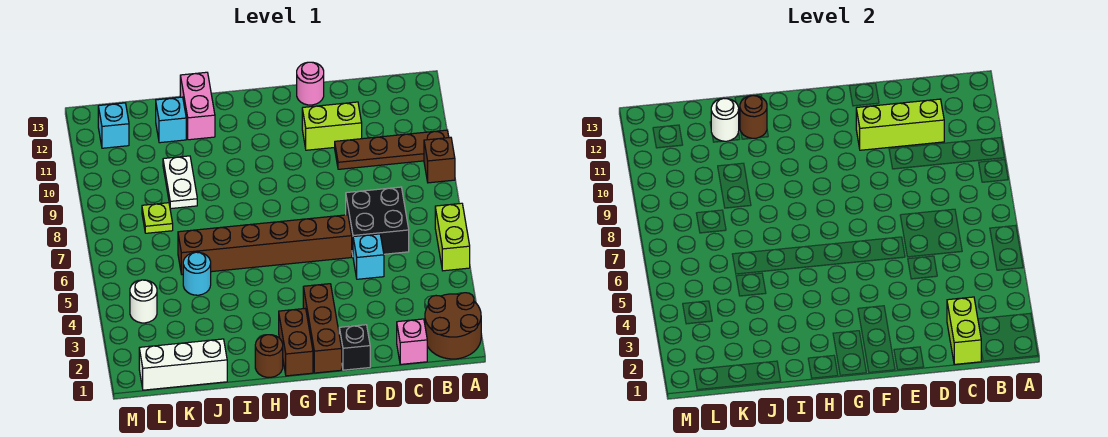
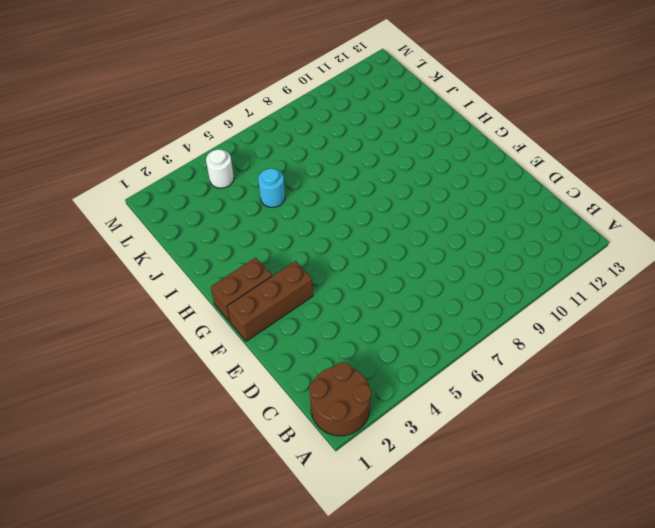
none -> lime brick A5:A6 level 1
none -> brown brick A9 level 1
none -> brown plate A10:D10 level 1

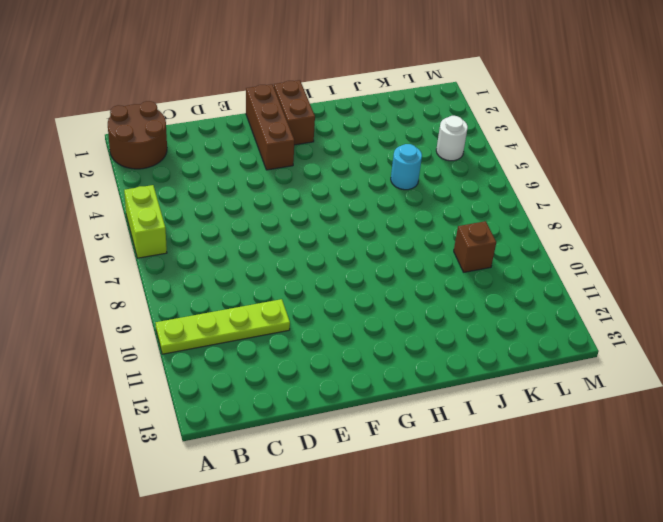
lime plate A10:D10 level 1 -> brown plate A10:D10 level 1
brown brick K9 level 1 -> brown brick A9 level 1
none -> pink brick C1 level 1
none -> black brick C6:D7 level 1
none -> cyan brick D5 level 1

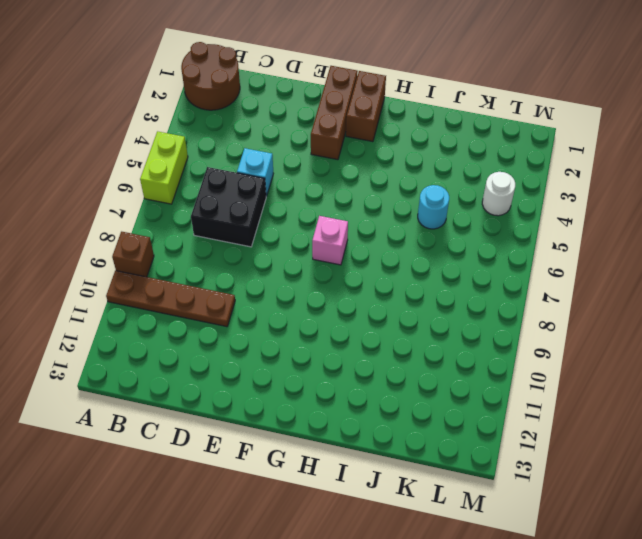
pink brick G7 level 1 -> pink brick C1 level 1
none -> lime brick D11:E11 level 1
none -> black brick E1 level 1
none -> brown brick E6:J6 level 1

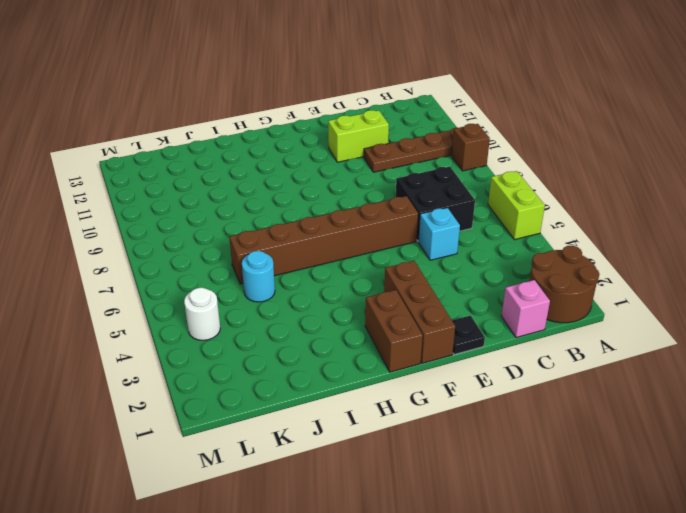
black plate E1 level 1 -> black brick E1 level 1
none -> pink round brick E13 level 1
none -> brown round brick H1 level 1
none -> pink brick I12:I13 level 1

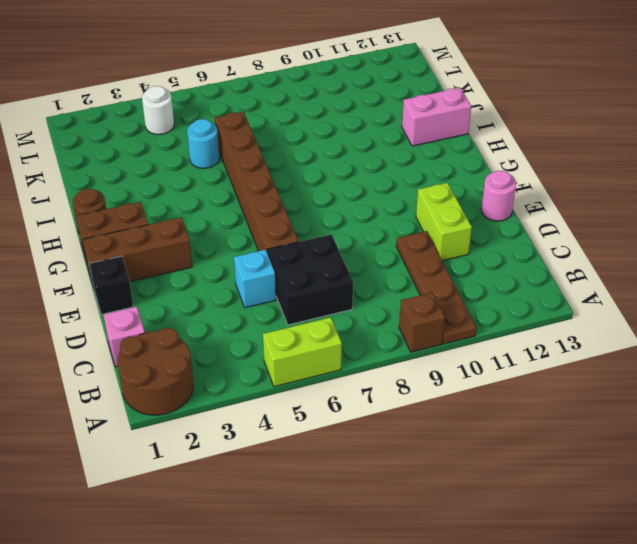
none -> white brick J1:L1 level 1
none -> white plate J9:J10 level 1
none -> cyan brick J12 level 1

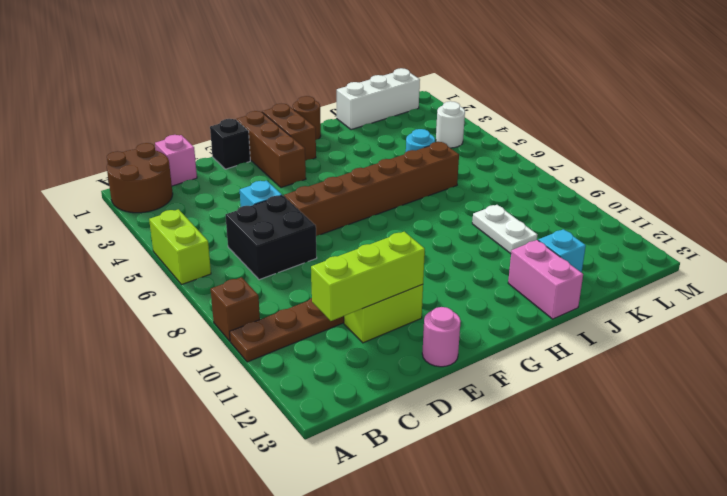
none -> lime plate K8 level 1
none -> cyan brick L12 level 1
none -> lime brick C1:C2 level 2

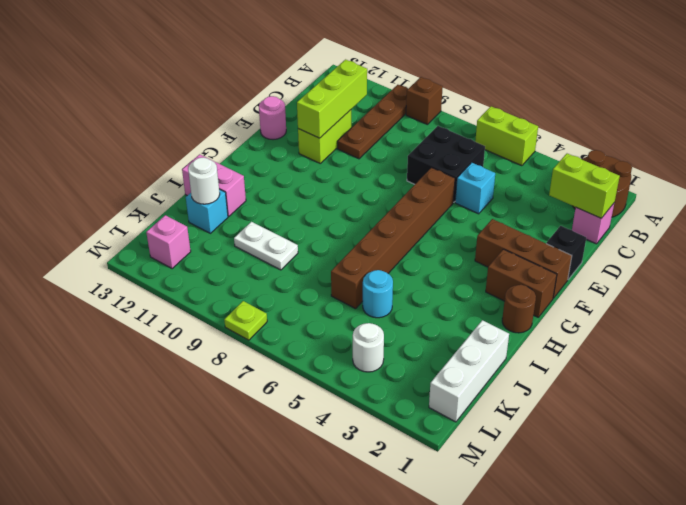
pink brick L12 level 1 -> cyan brick L12 level 1
lime plate M8 level 1 -> lime plate K8 level 1
none -> brown round brick I12 level 2

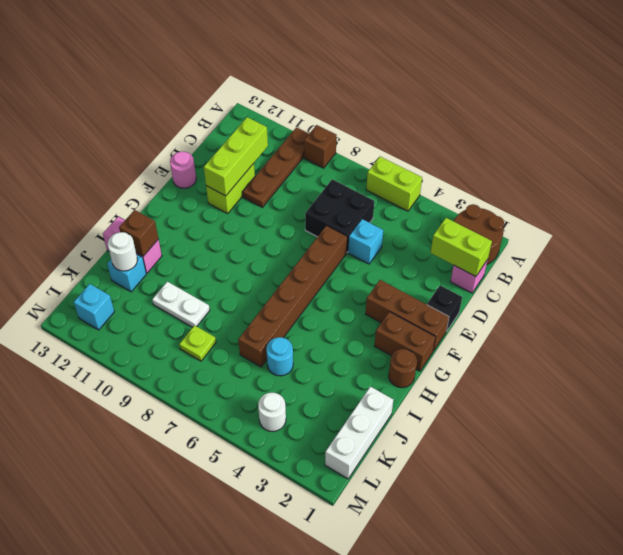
brown brick I12 level 2 -> brown round brick I12 level 2

